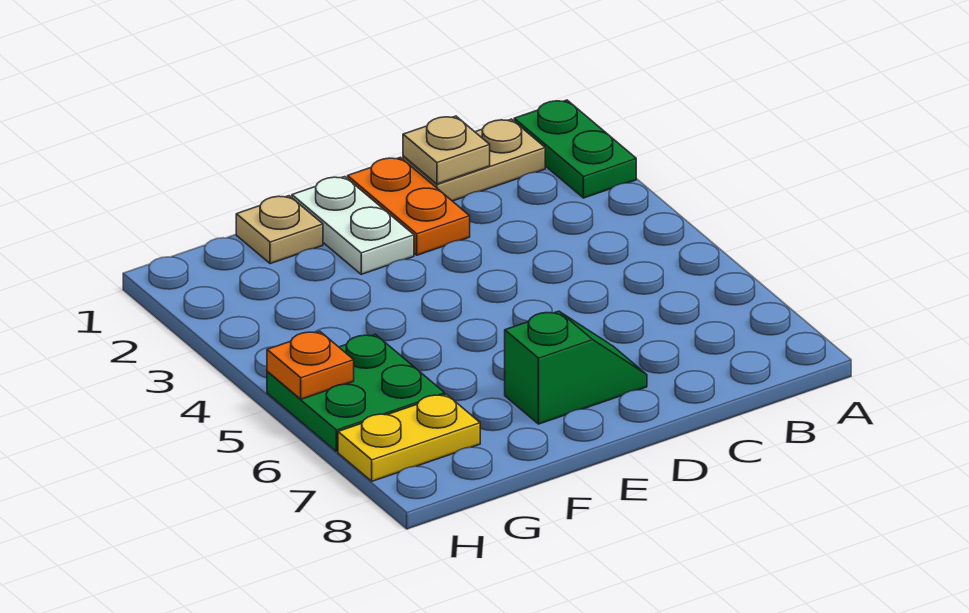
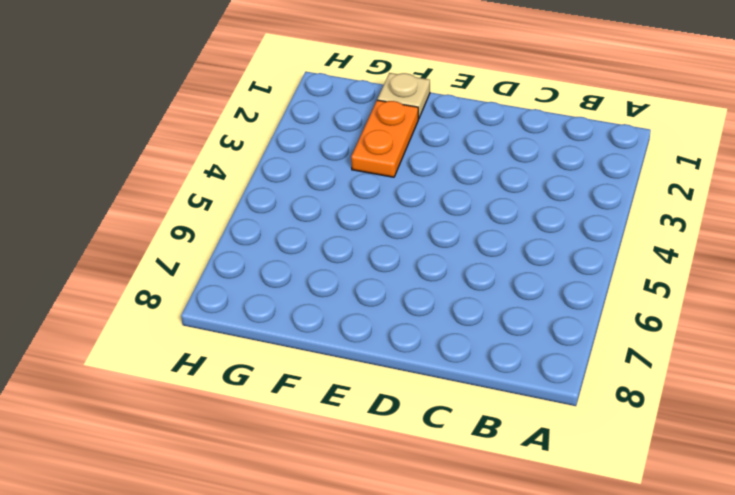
orange plate F2:F3 level 1 -> orange plate D1:D2 level 1
none -> green plate A1:A2 level 1
none -> tan plate B1:C1 level 1

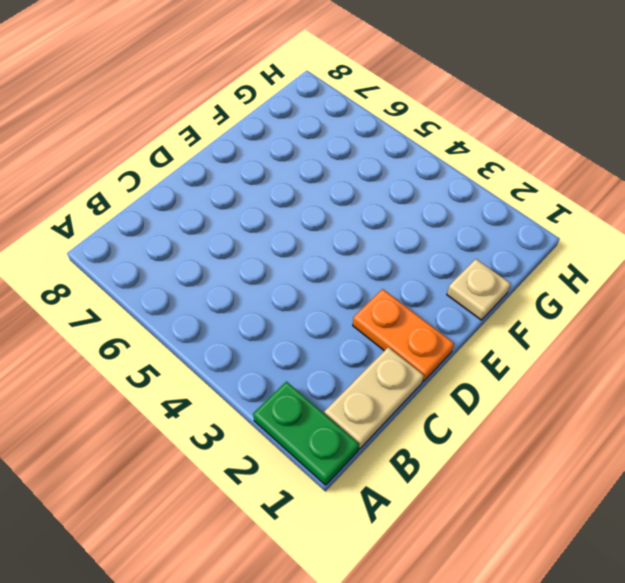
none -> green slope D7:E7 level 1 top E
none -> white plate E1:E2 level 1

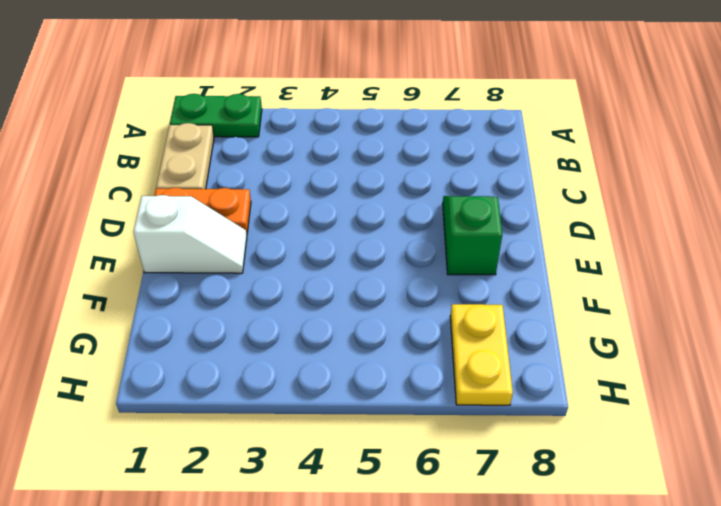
white slope E1:E2 level 1 top 1 -> white plate E1:E2 level 1
none -> tan plate F1 level 1
none -> green plate G5:H6 level 1

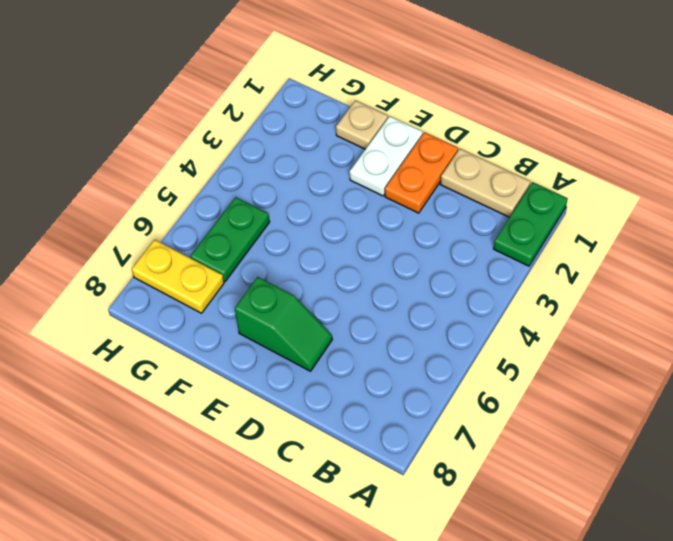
green plate G5:G6 level 1 -> green plate G5:H6 level 1
none -> tan plate C1 level 2
none -> orange plate H5 level 2

